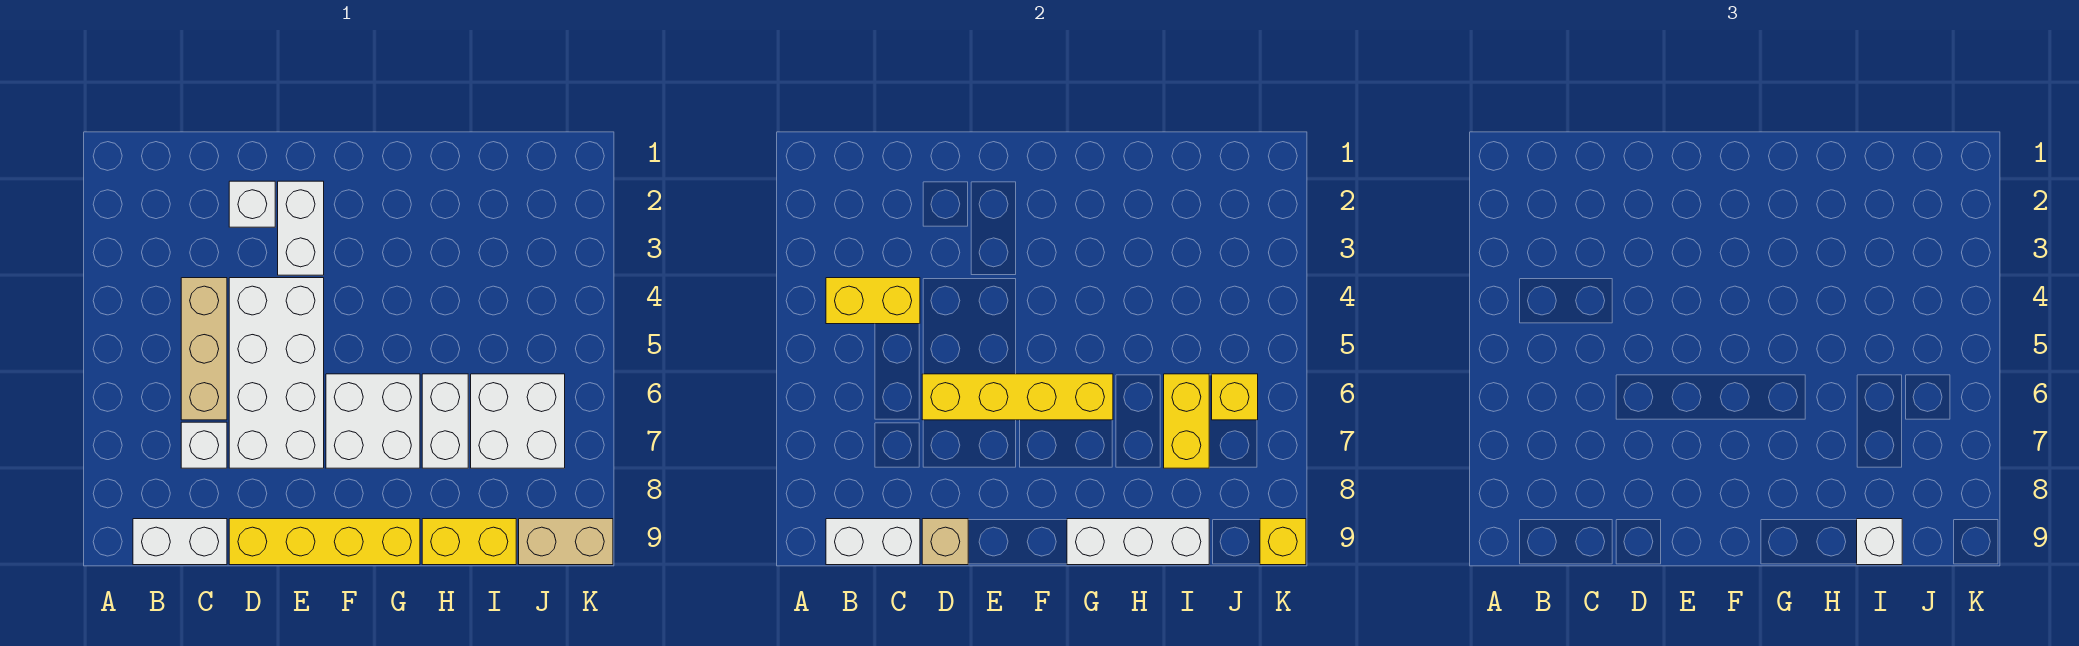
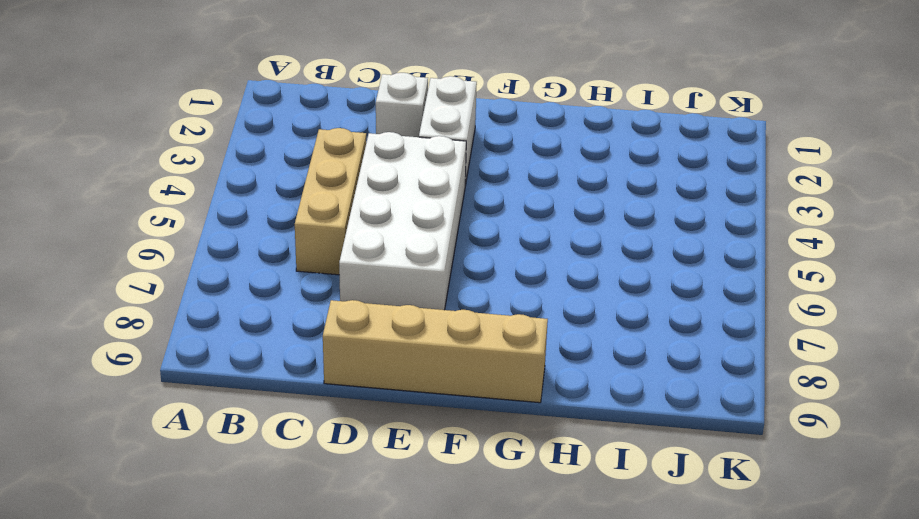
tan brick D9:G9 level 1 -> yellow brick D9:G9 level 1
none -> white brick B9:C9 level 1
none -> white brick C7 level 1
none -> white brick F6:G7 level 1

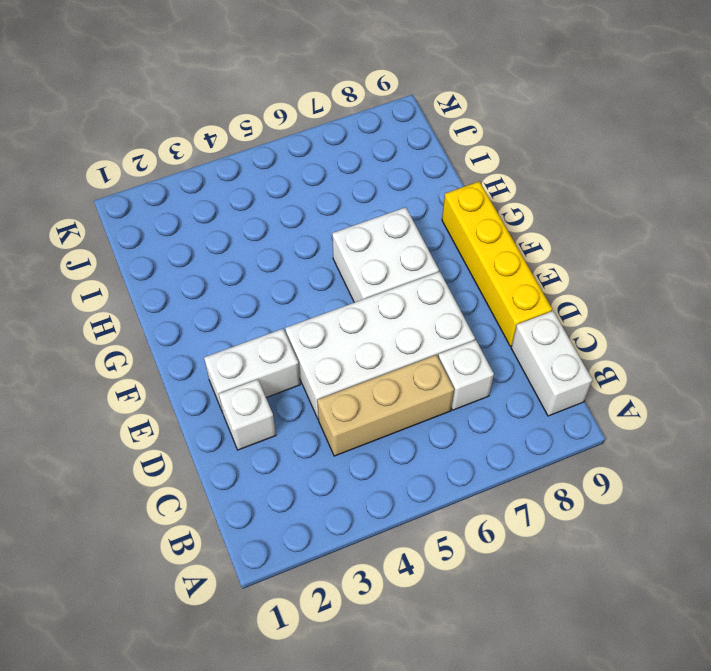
none -> white brick H6:H7 level 1
none -> yellow brick H9:I9 level 1
none -> white brick I6:J7 level 1

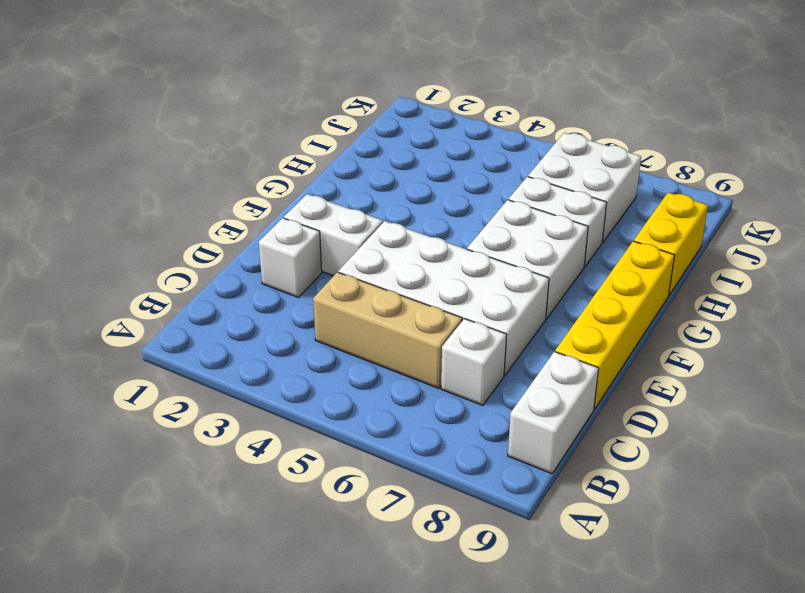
none -> tan brick J9:K9 level 1
none -> yellow brick B4:C4 level 2
none -> white brick B9:C9 level 2

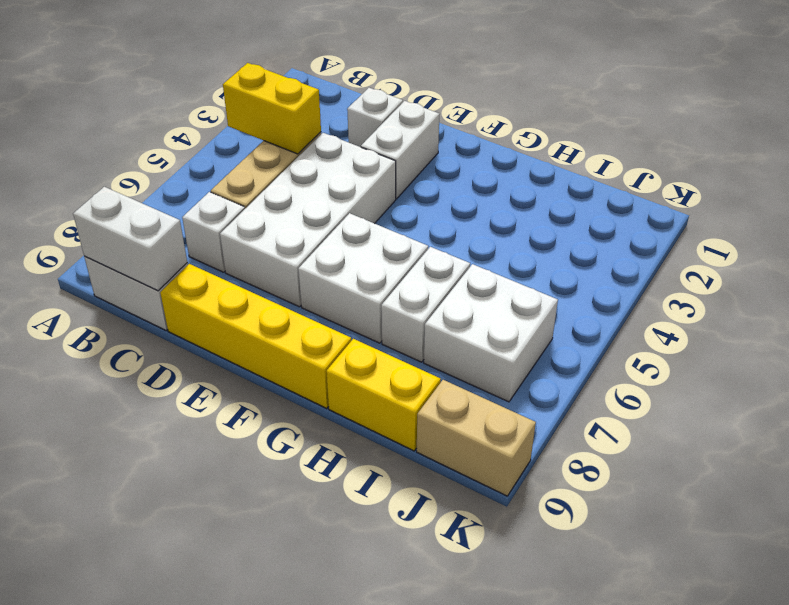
none -> yellow brick D6:G6 level 2
none -> tan brick D9 level 2
none -> white brick G9:I9 level 2

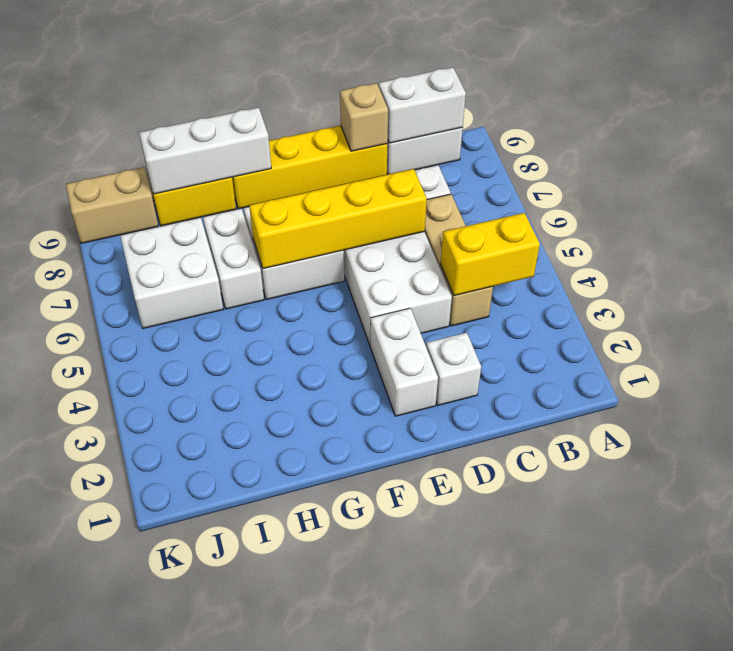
none -> yellow brick I6:I7 level 2
none -> yellow brick J6 level 2
none -> yellow brick K9 level 2

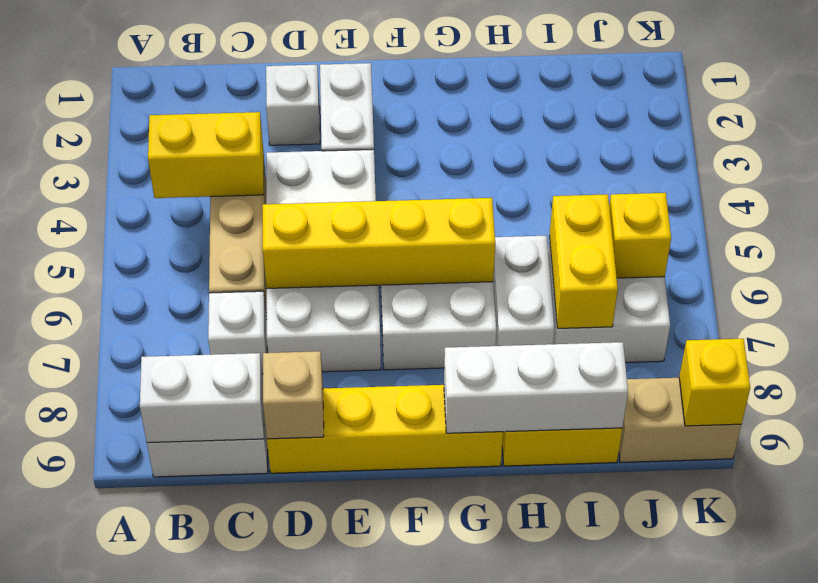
none -> white brick I9 level 3

